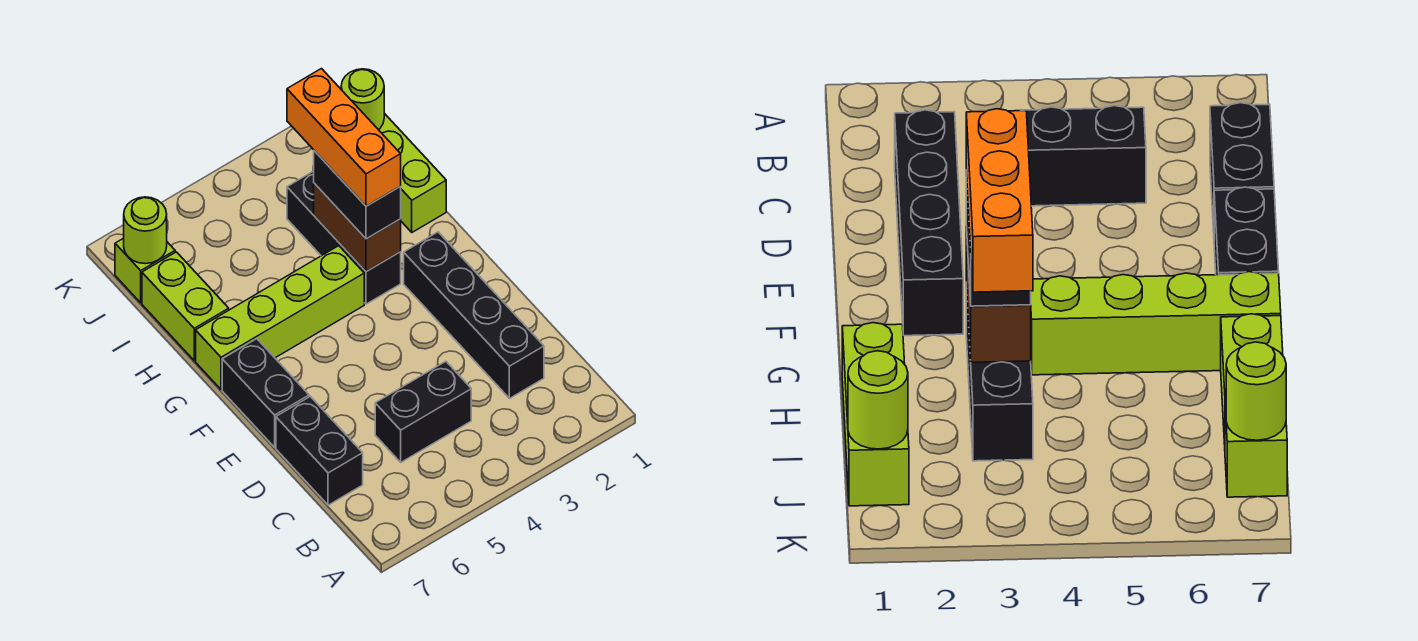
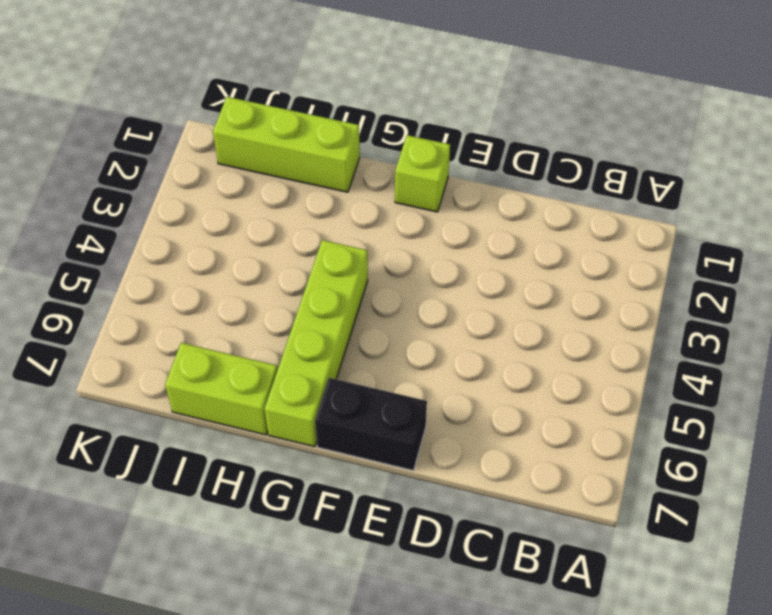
lime brick F1 level 1 -> lime brick J7 level 1
none -> black brick C2:F2 level 1
none -> black brick C4:C5 level 1
none -> black brick C7:D7 level 1

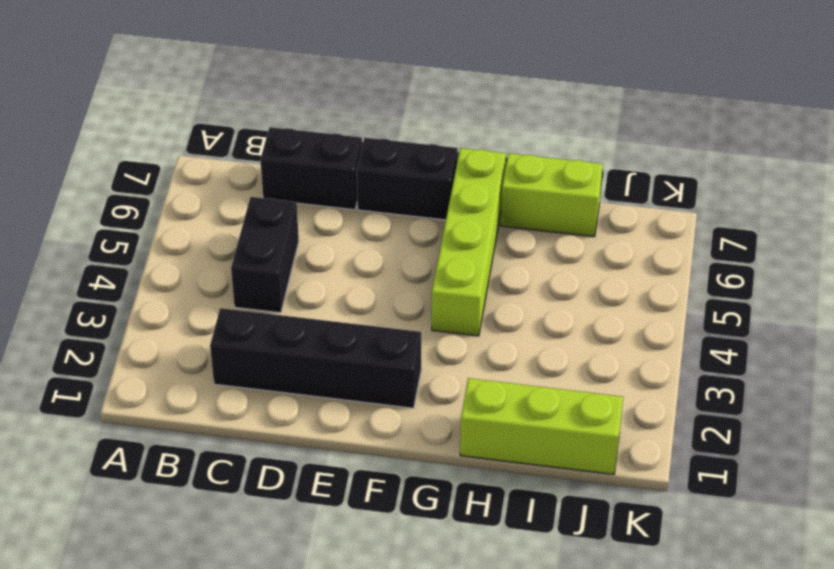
none -> black brick G3:I3 level 1
none -> lime brick J7 level 1
none -> brown brick G3:H3 level 2

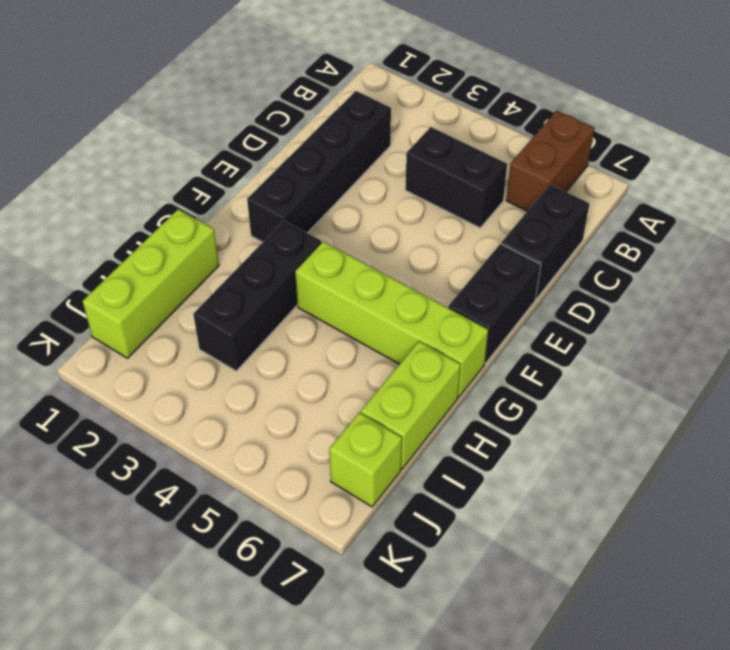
brown brick A6:B6 level 1 -> brown brick G3:H3 level 2
none -> lime round brick J1 level 2
none -> lime round brick J7 level 2
none -> black brick G3:H3 level 3

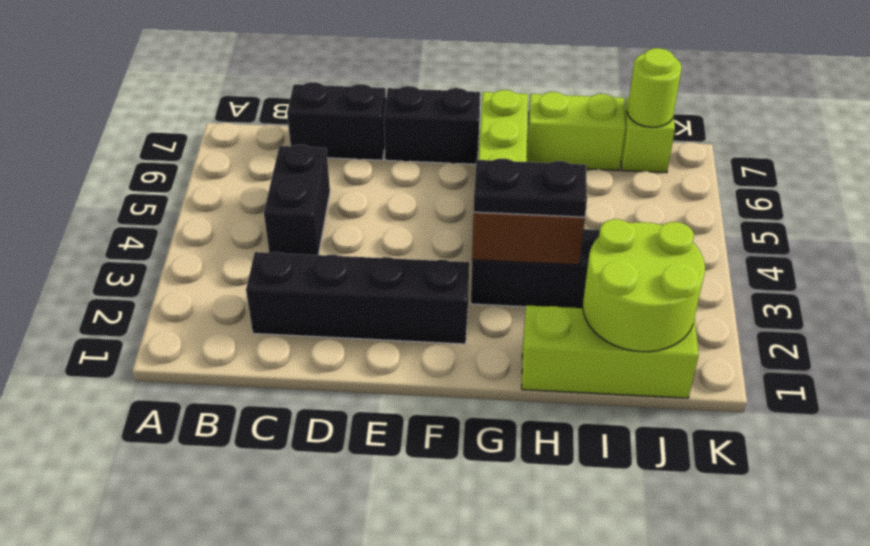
black plate G3:H3 level 3 -> black brick G3:H3 level 3
lime round brick I1:J2 level 2 -> lime round brick J1 level 2
none -> orange brick G3:I3 level 4

